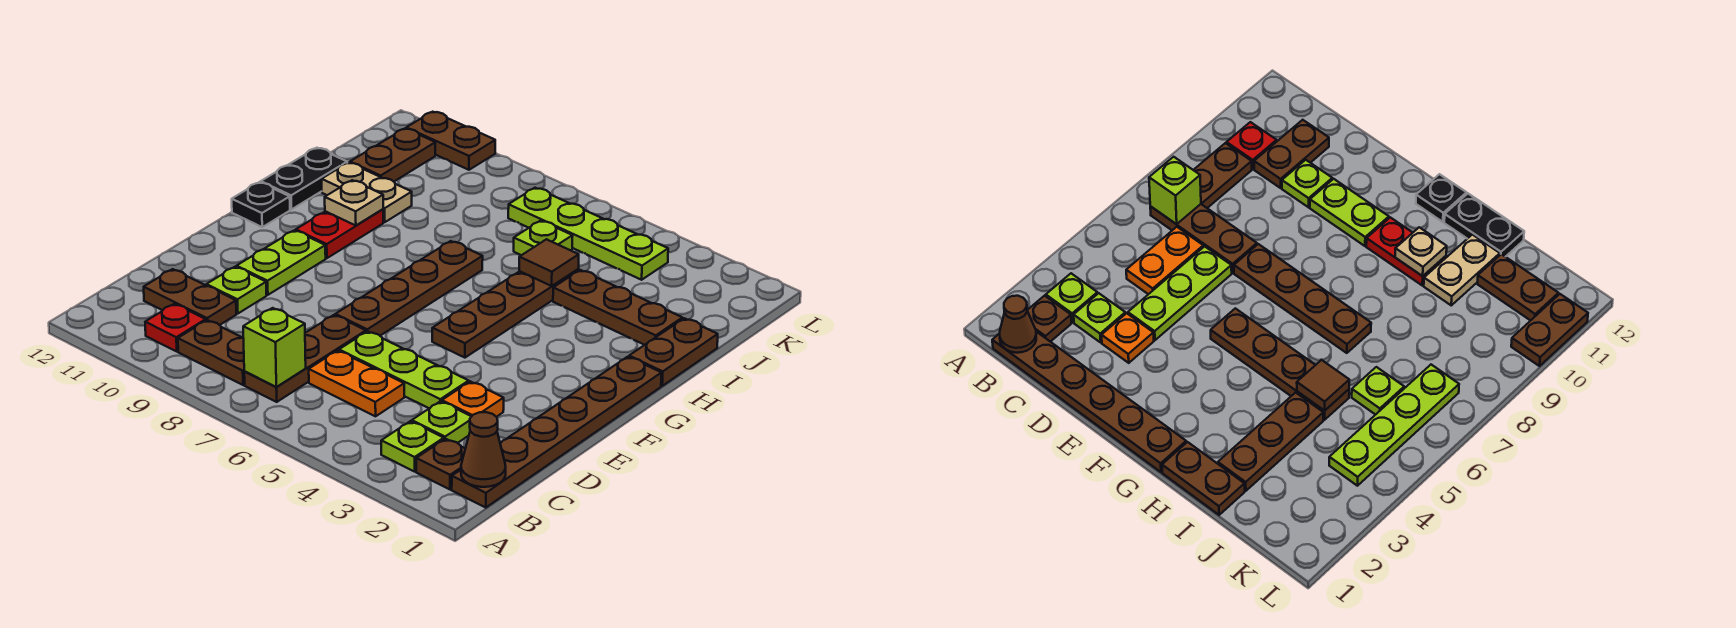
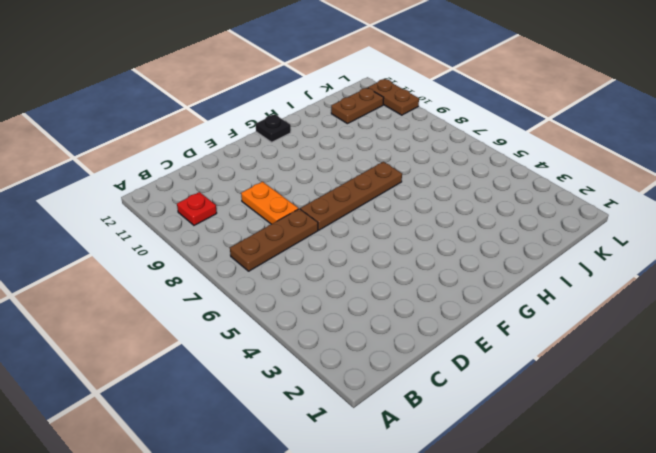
orange plate D8:D9 level 1 -> orange plate C5:C6 level 1
none -> brown plate B1:G1 level 1
none -> brown plate B2 level 1
none -> lime plate B3 level 1

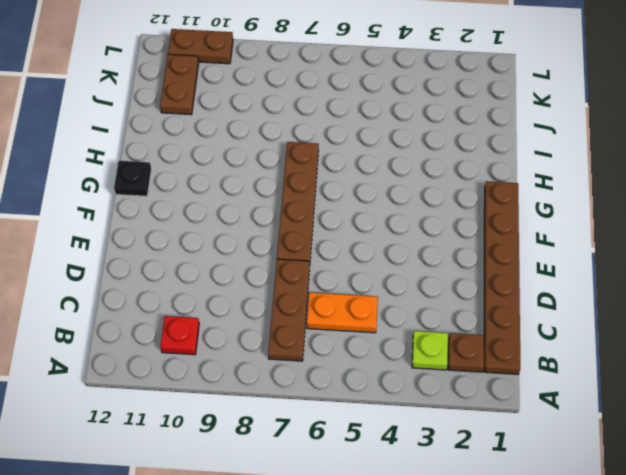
none -> brown plate B8:B9 level 1
none -> lime plate C3 level 1
none -> brown plate C10:C11 level 1

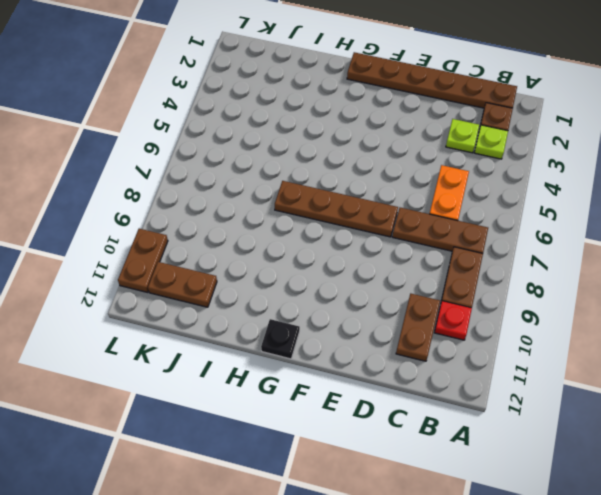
none -> orange plate D3 level 1
none -> lime plate D4:D6 level 1
none -> lime plate D10 level 1

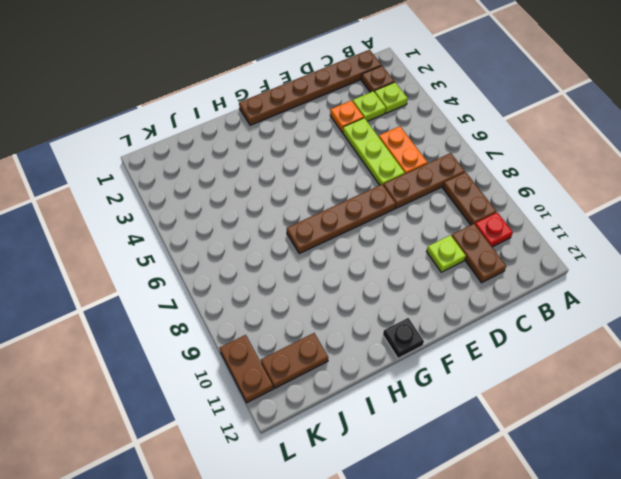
none -> lime plate E10:F10 level 1
none -> brown plate F5:I5 level 1
none -> red plate G10:H10 level 1

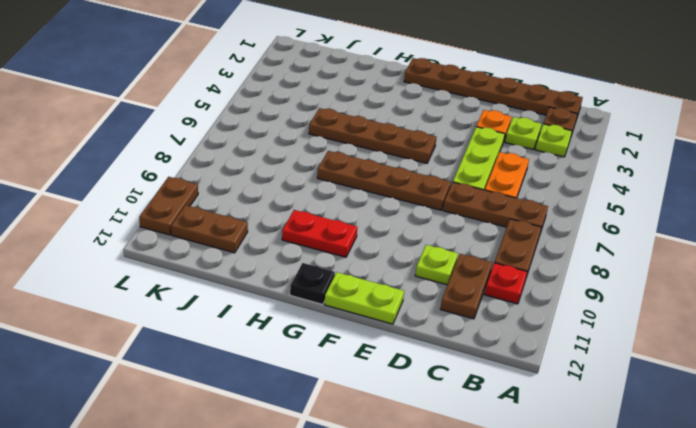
lime plate E12:F12 level 1 -> lime plate E10:F10 level 1
none -> brown plate H1:I1 level 1
none -> black plate H12:I12 level 1
none -> brown plate I2:I4 level 1

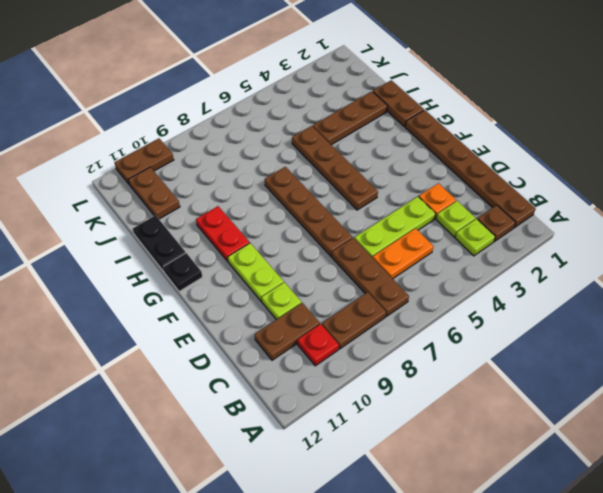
none -> tan plate I10:I11 level 1
none -> lime plate J6 level 1
none -> lime plate K4:K7 level 1

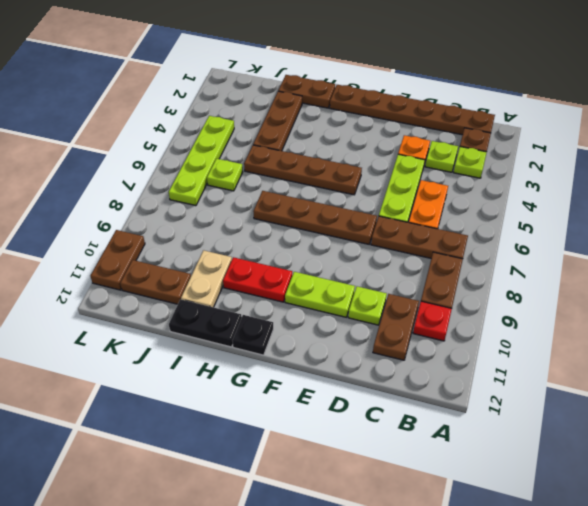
none -> brown cone B1 level 2
none -> lime brick B7 level 2
none -> tan plate H10 level 2

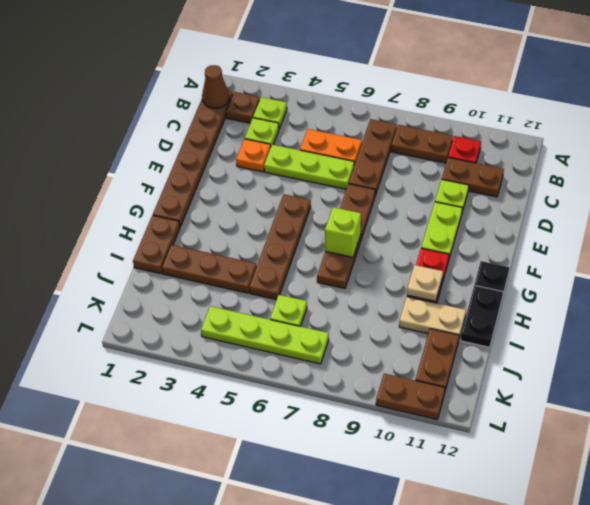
lime brick G7 level 2 -> lime brick B7 level 2
none -> brown tile I5 level 2

